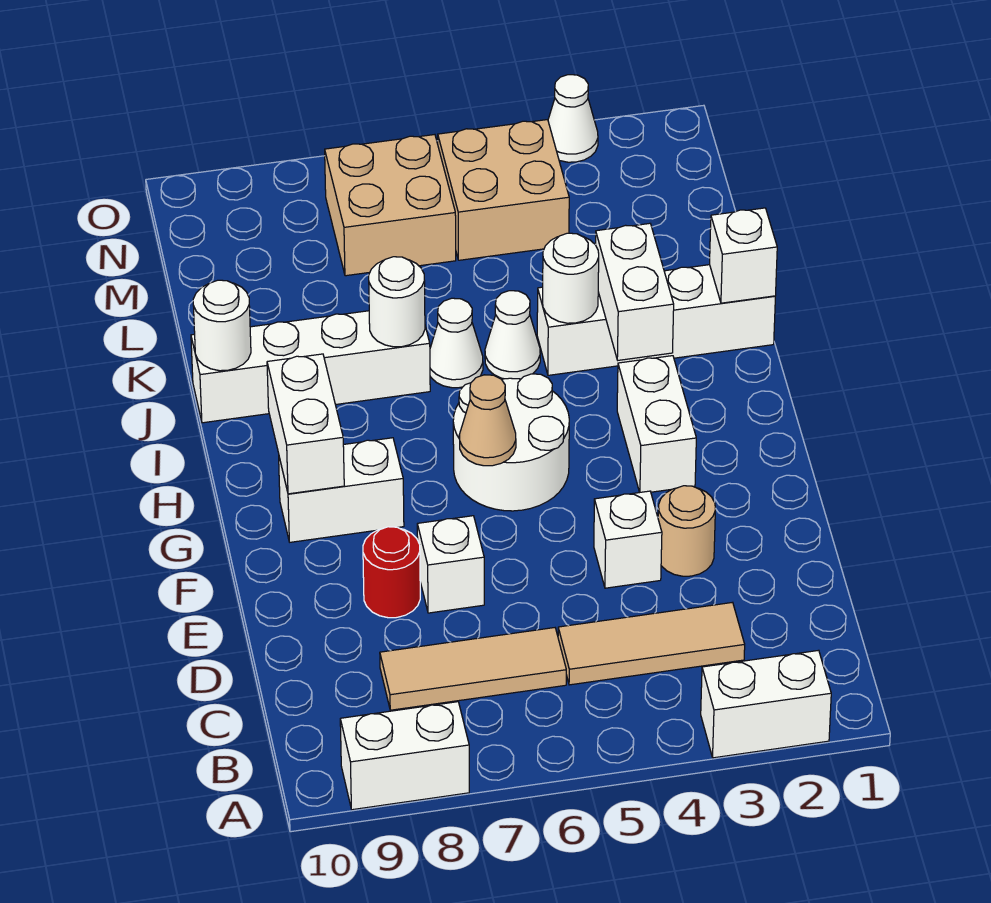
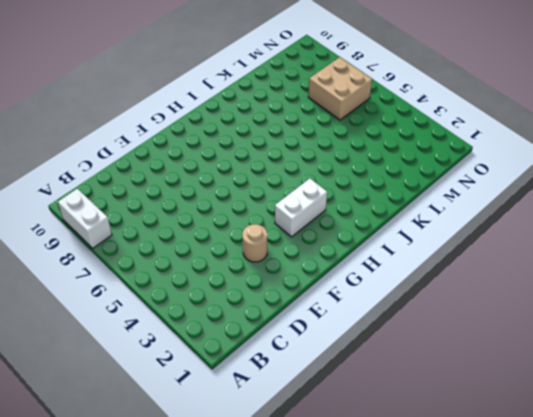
none -> white brick A2:A3 level 1
none -> tan tile C3:C5 level 1
none -> tan tile C6:C8 level 1

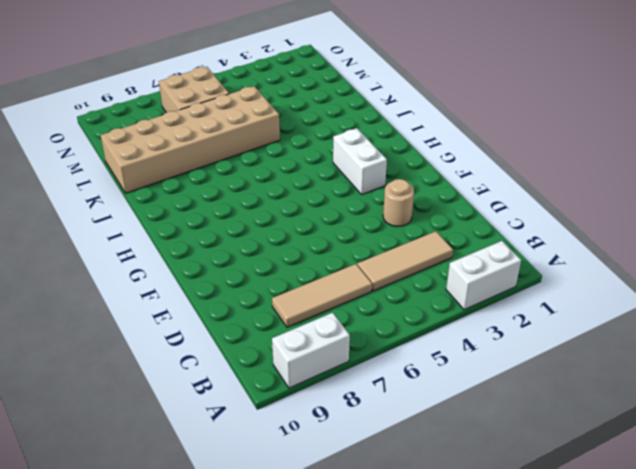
tan brick K5:L10 level 1 -> none
none -> white brick E4 level 1
none -> white brick E7 level 1
none -> red round brick E8 level 1

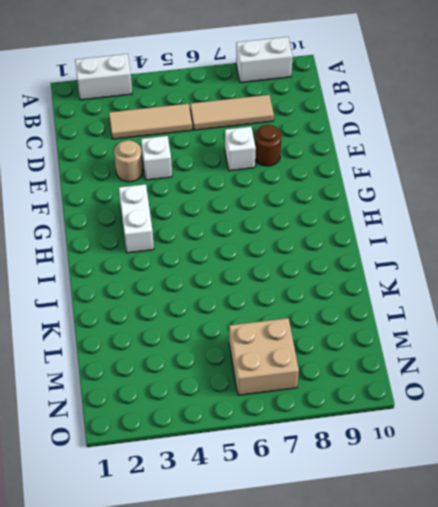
brown round brick E8 level 1 -> red round brick E8 level 1
none -> white round brick G5:H6 level 1
none -> white brick G8:G9 level 1
none -> white brick J1:J4 level 1

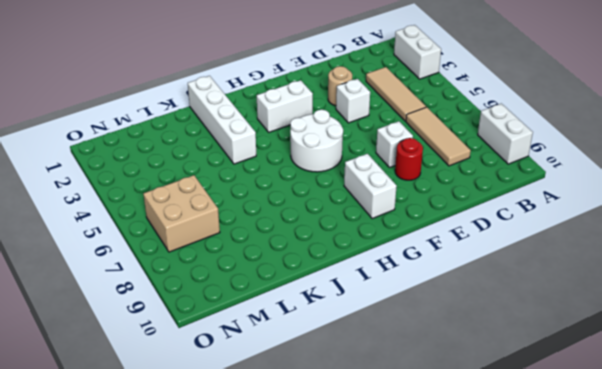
none -> white cone J5 level 1
none -> white cone J6 level 1
none -> white brick J7:J10 level 1

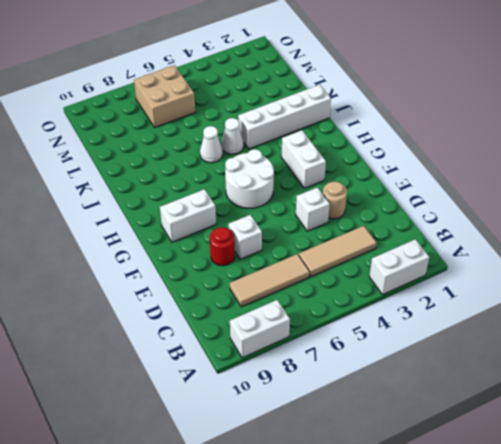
none -> white brick J7:J10 level 1
none -> tan brick M4:N5 level 1
none -> white cone O3 level 1

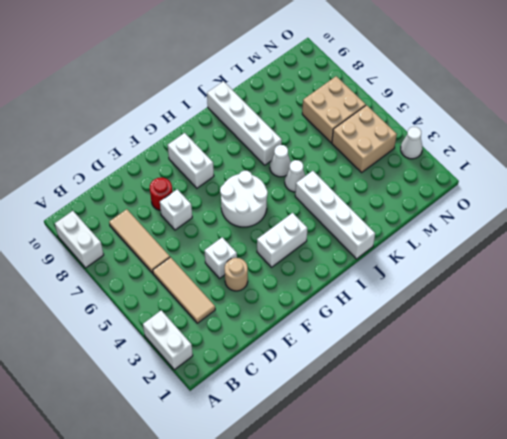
none -> tan cone G6 level 2
none -> white brick G9:H9 level 2
none -> white brick I3:J3 level 2

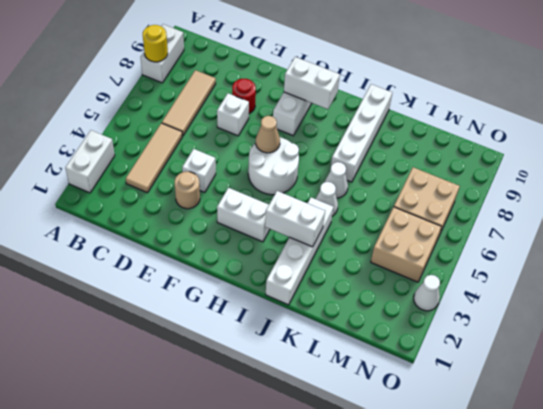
yellow round brick A8 level 2 -> none
none -> white brick J1 level 2
none -> white round brick J4 level 2
none -> white round brick J7 level 2

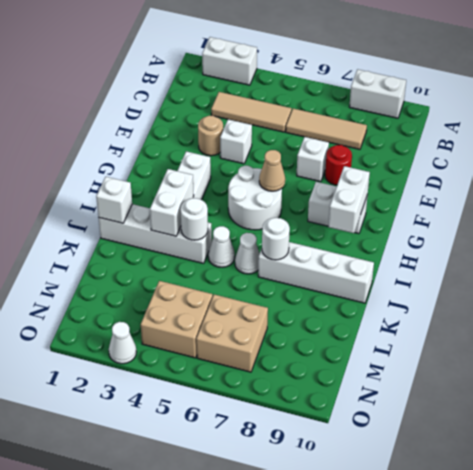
none -> white round brick J10 level 2

